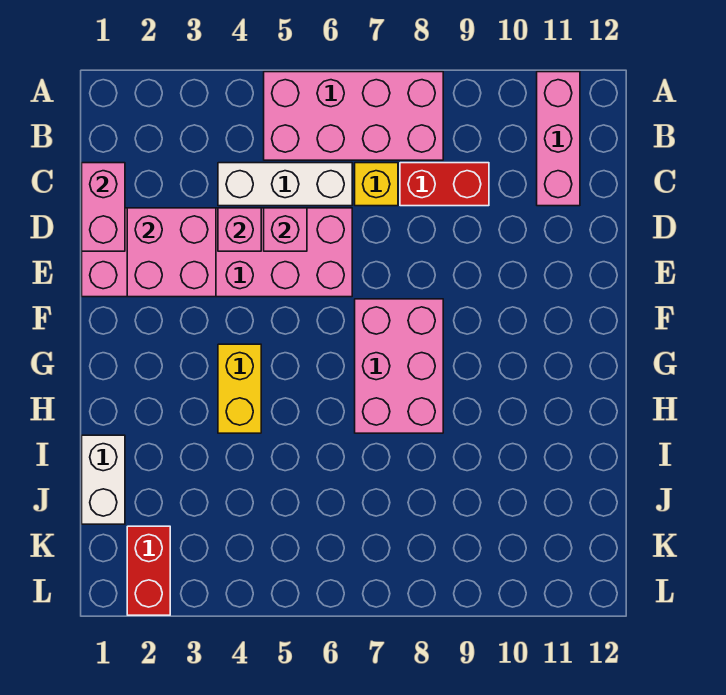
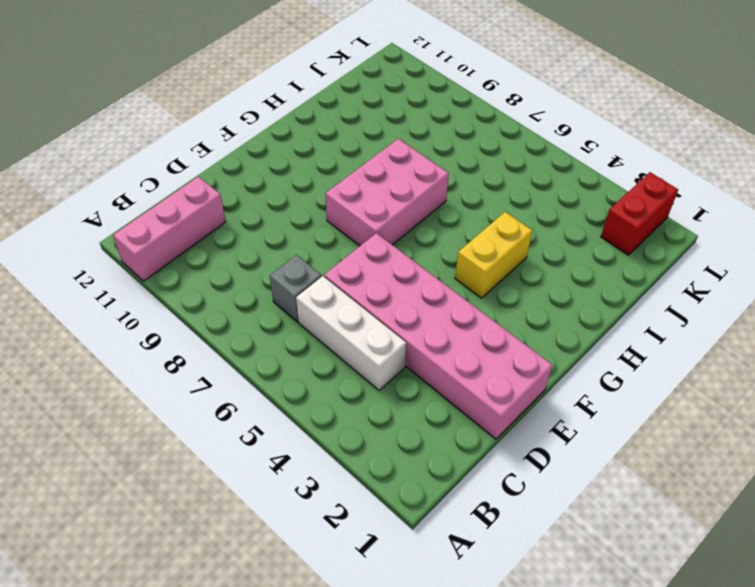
grey brick C7 level 1 -> yellow brick C7 level 1
none -> pink brick A5:B8 level 1
none -> red brick C8:C9 level 1
none -> white brick I1:J1 level 1

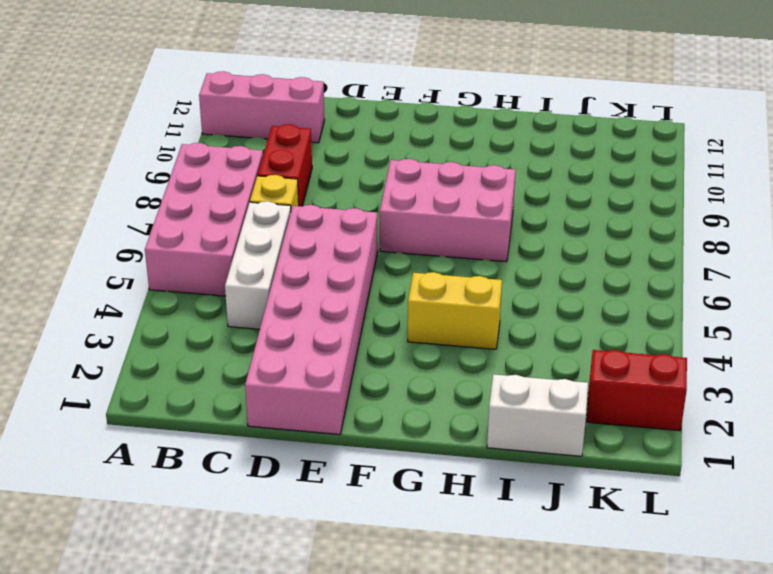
none -> pink brick C1:D1 level 2
none -> pink brick D2:E3 level 2
none -> pink brick D4 level 2

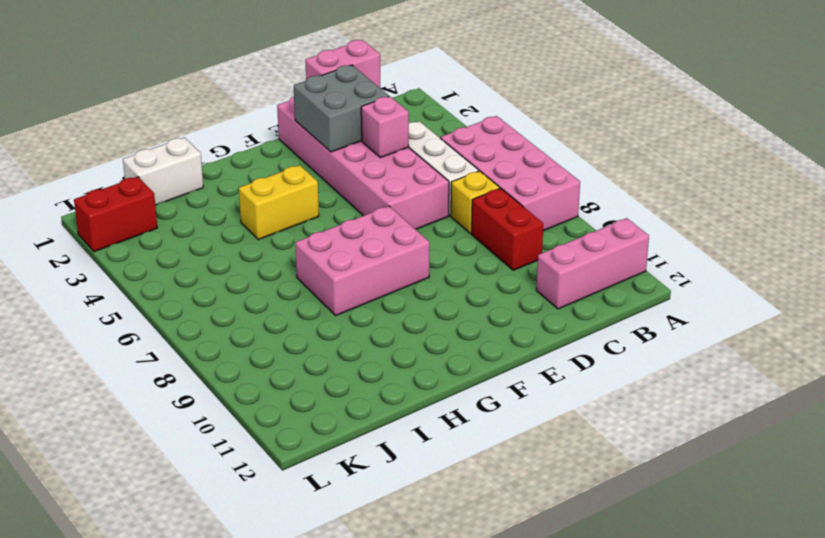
grey brick D2:E3 level 2 -> pink brick D2:E3 level 2
none -> pink brick D5 level 2

